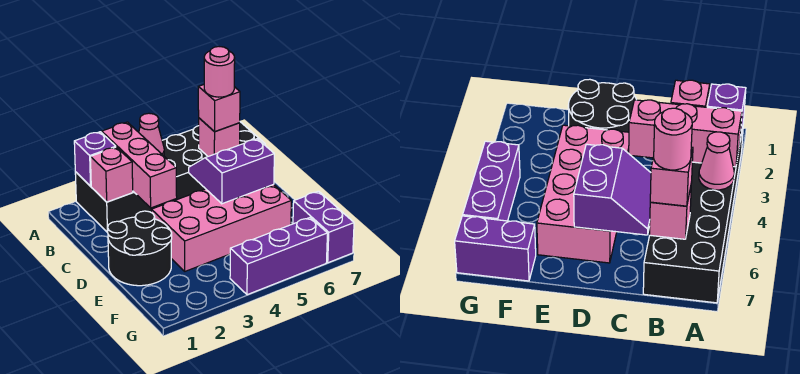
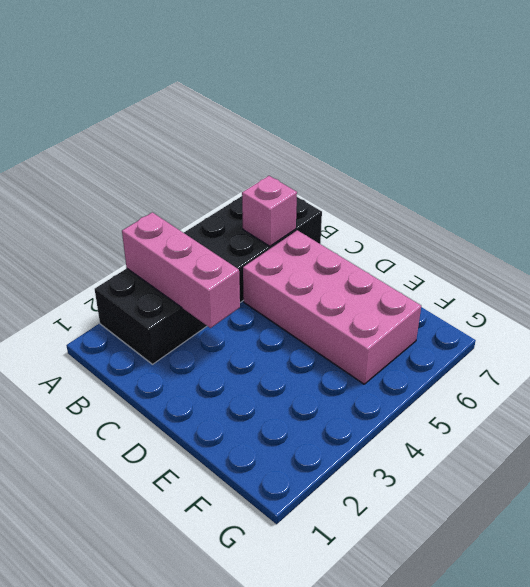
pink brick C5:F6 level 1 -> pink brick D3:E6 level 1
none -> black round brick D1:E2 level 1
none -> purple brick F7:G7 level 1
none -> purple brick G4:G6 level 1

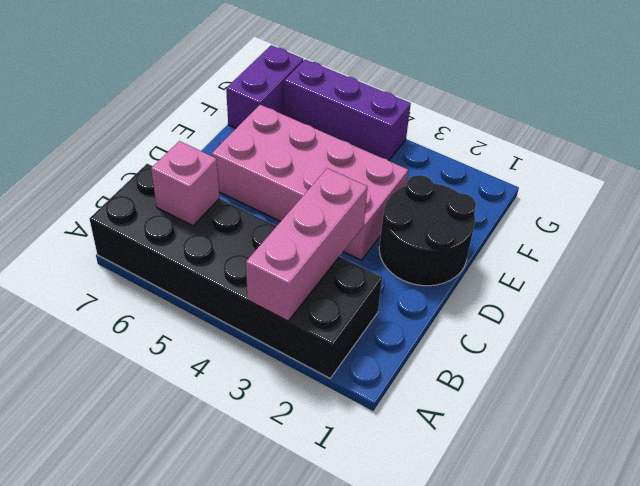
none -> purple brick A2 level 2
none -> pink cone A4 level 2
none -> pink brick B2 level 2

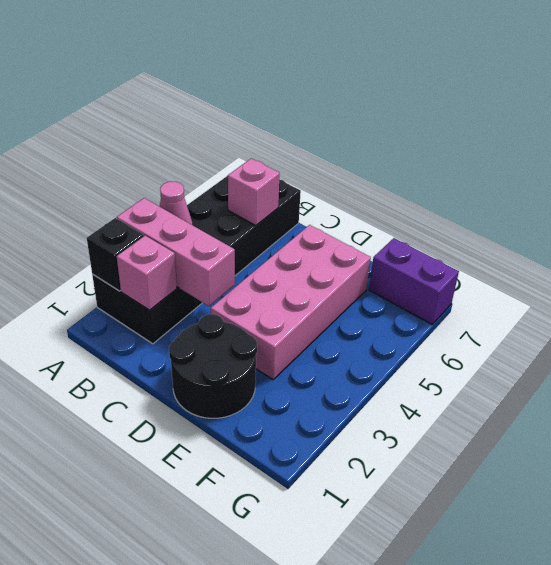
black brick A2 level 2 -> purple brick A2 level 2
none -> purple brick G4:G6 level 1
none -> purple slope C5:D6 level 2 top D
none -> pink brick B6 level 3

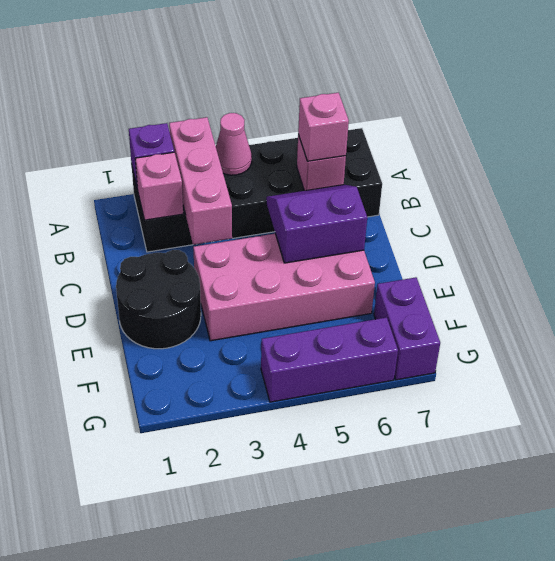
none -> pink round brick B6 level 4

